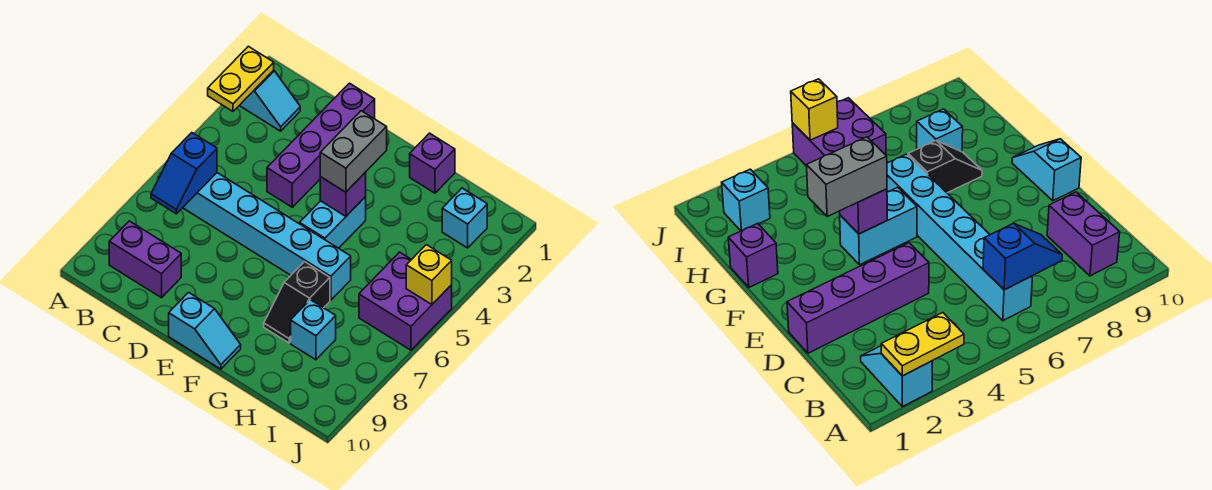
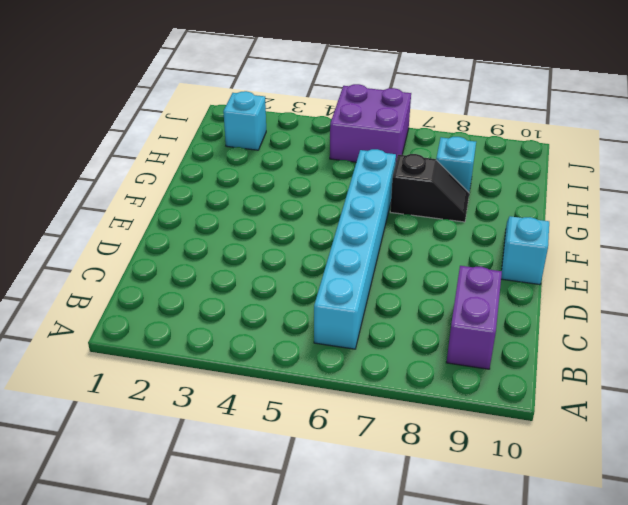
none -> cyan slope A2:B2 level 1 top A
none -> purple brick D1:D4 level 1
none -> cyan brick F4:F5 level 1

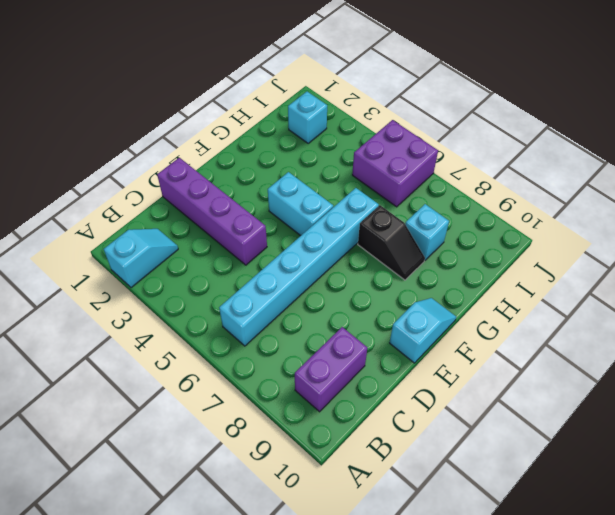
none -> purple brick G1 level 1
none -> yellow plate A2:A3 level 2
none -> blue slope B6:B7 level 2 top 6

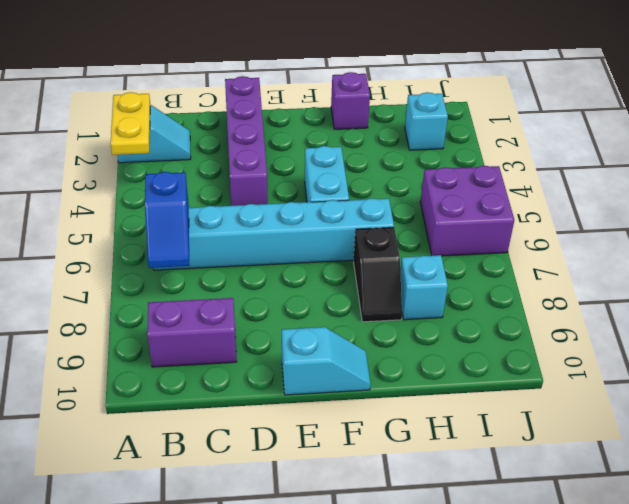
none -> purple brick F4 level 2
none -> yellow brick J5 level 2
none -> grey brick F3:F4 level 3

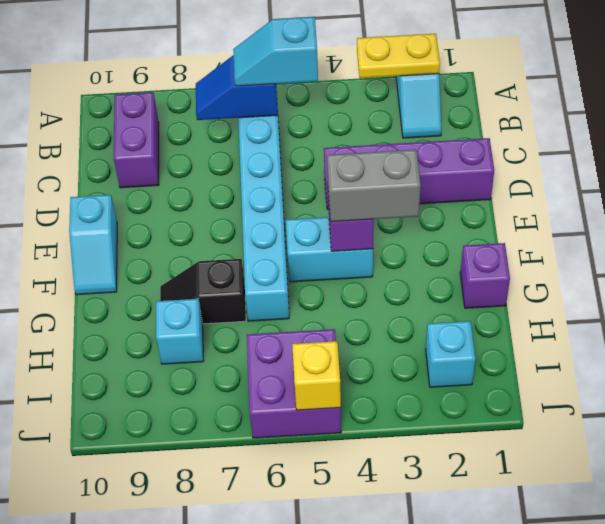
cyan slope B5:B6 level 3 top 5 -> none

